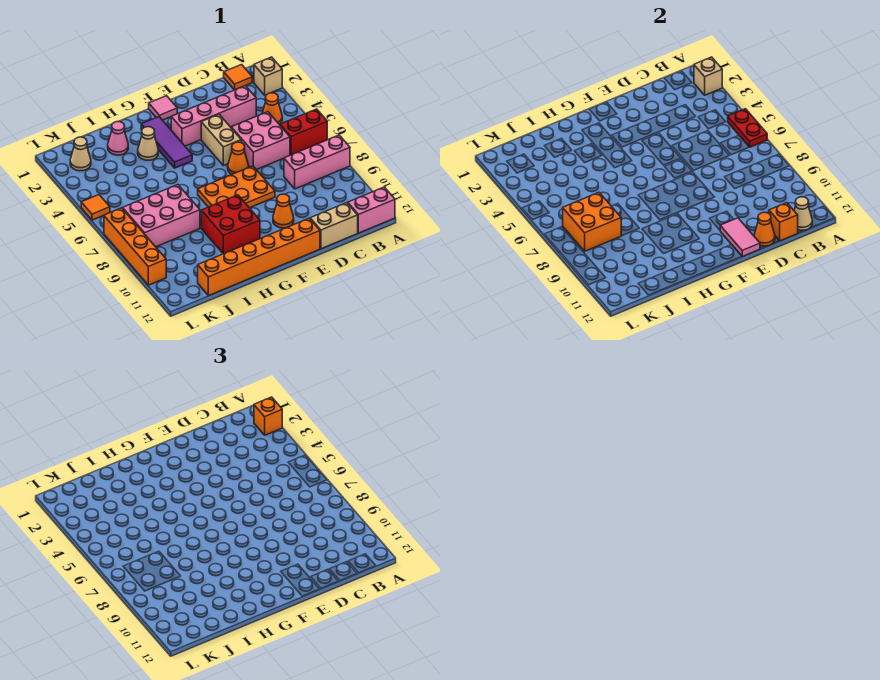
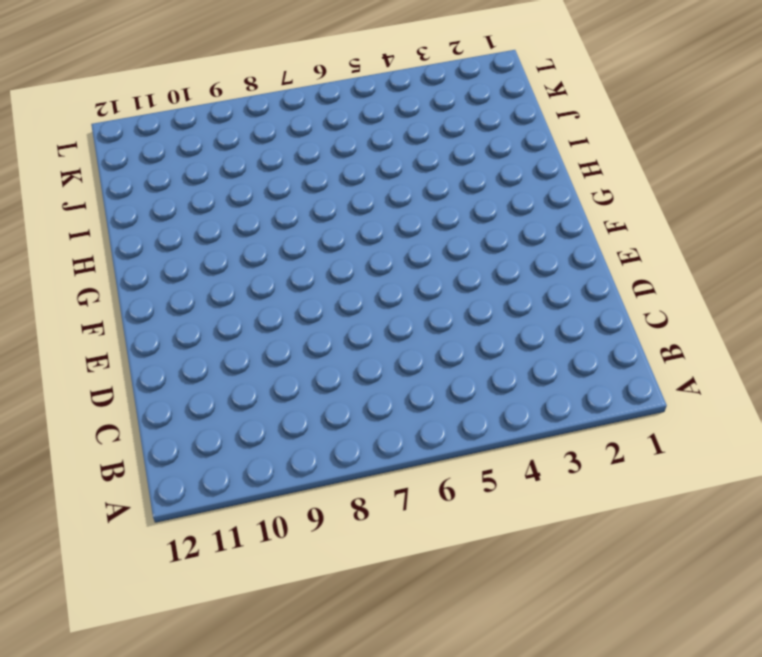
none -> tan brick A2 level 1
none -> red brick A6:B6 level 1
none -> pink brick A8:C8 level 1
none -> pink brick A12:B12 level 1

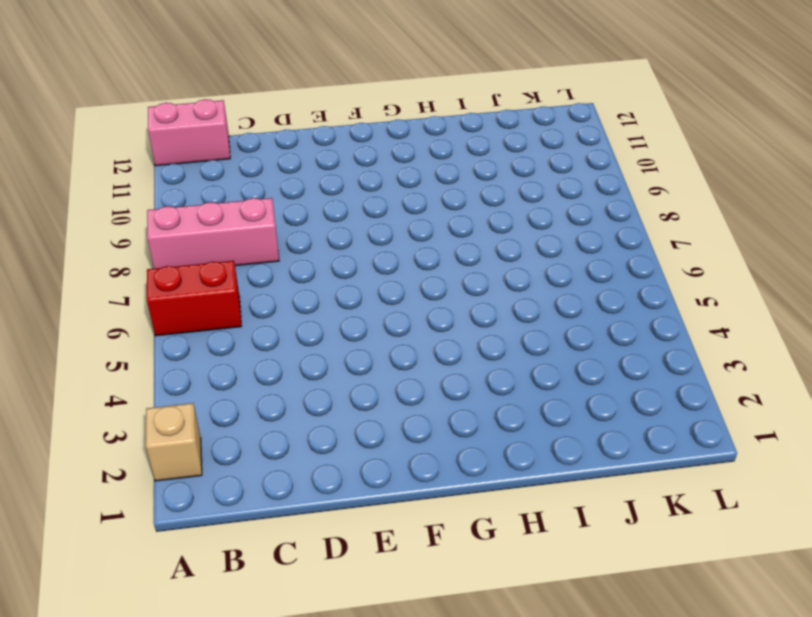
none -> orange tile B1 level 1
none -> orange cone B4 level 1
none -> pink brick C3:F3 level 1
none -> pink brick C5:D6 level 1

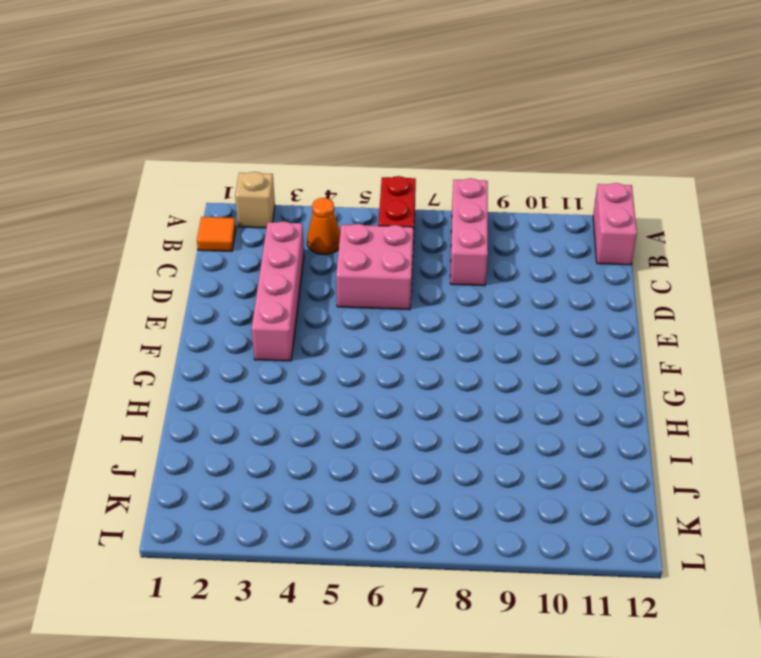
none -> tan brick C12:D12 level 1
none -> tan brick E4:E5 level 1
none -> orange cone E6 level 1
none -> orange plate E7:G8 level 1

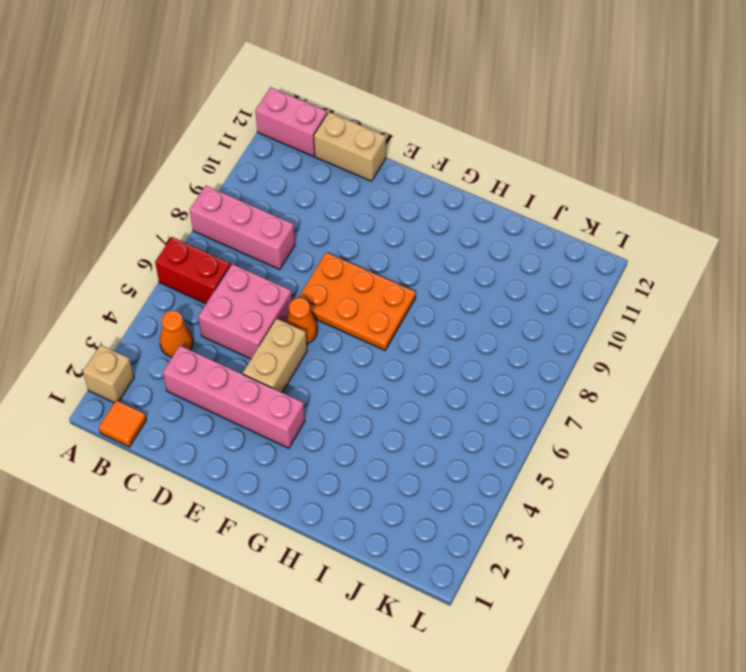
none -> orange cone E10 level 1
none -> orange brick E12:J12 level 1
none -> pink tile F1 level 1
none -> purple tile G2:G4 level 1

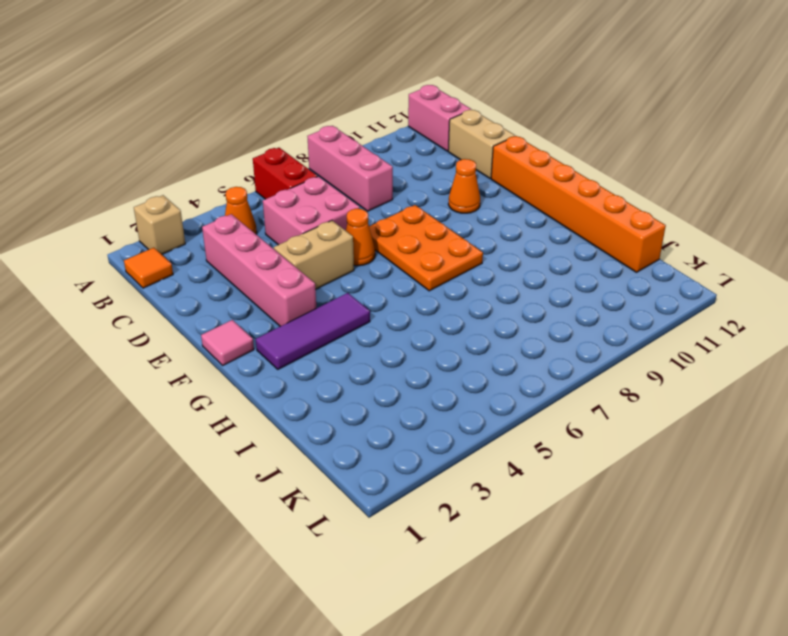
none -> red brick G9:H10 level 1
none -> tan cone H3 level 1
none -> pink cone I2 level 1
none -> pink brick I7:K8 level 1

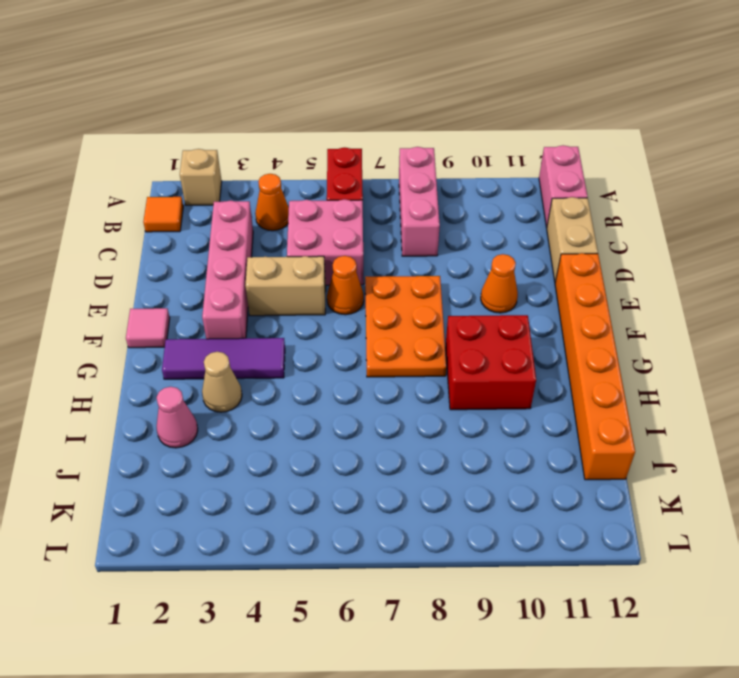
none -> pink brick I7:K8 level 1
none -> tan cone K2 level 1
none -> orange tile L5 level 1
none -> orange brick L7:L10 level 1

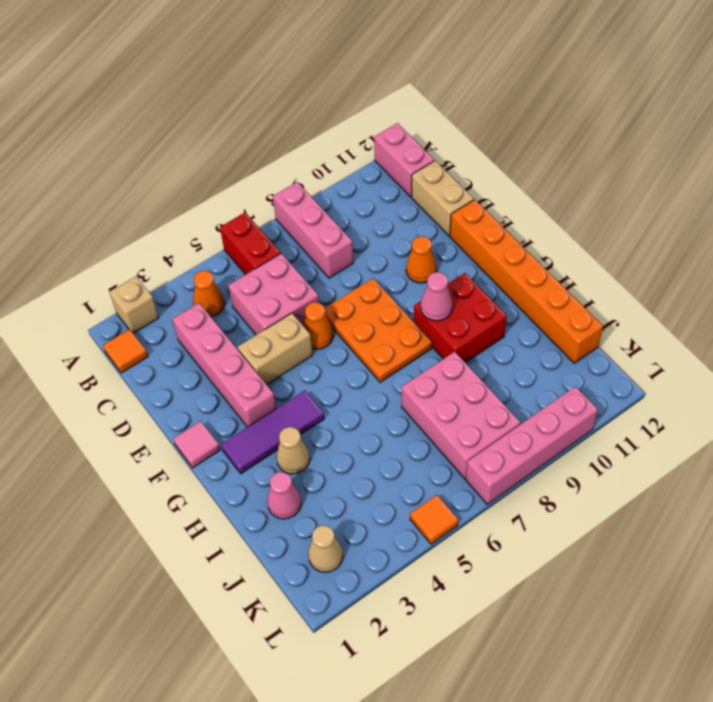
pink cone G9 level 2 -> none
pink brick L7:L10 level 1 -> orange brick L7:L10 level 1
none -> tan brick A2 level 2
none -> red plate A5:A6 level 2
none -> tan cone B12 level 2
none -> orange brick C12 level 2

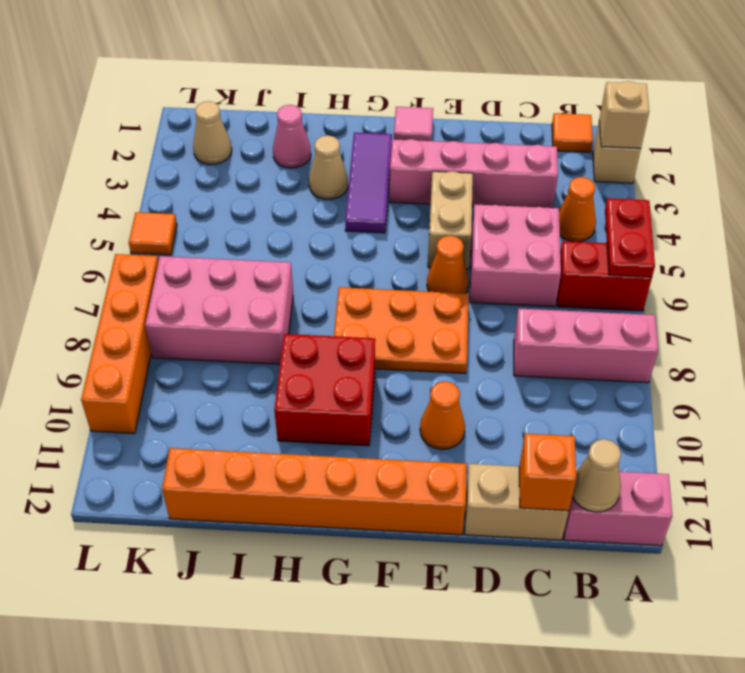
none -> orange cone D12 level 2
none -> pink tile E11:E12 level 2
none -> orange brick J7:K8 level 2
none -> orange brick A2 level 3

